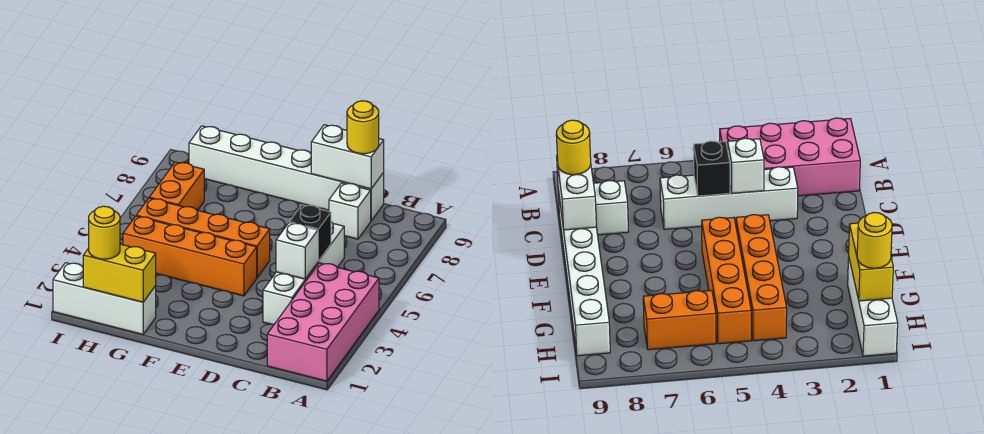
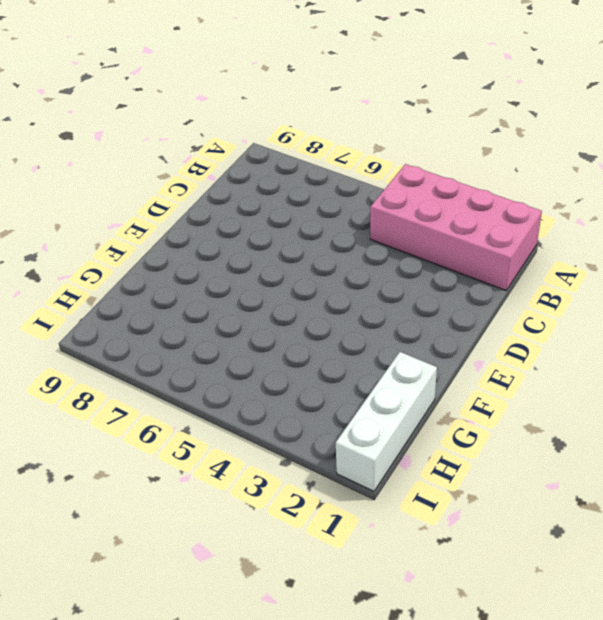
none -> white brick C3:C6 level 1
none -> white brick C8 level 1
none -> white brick C9:H9 level 1

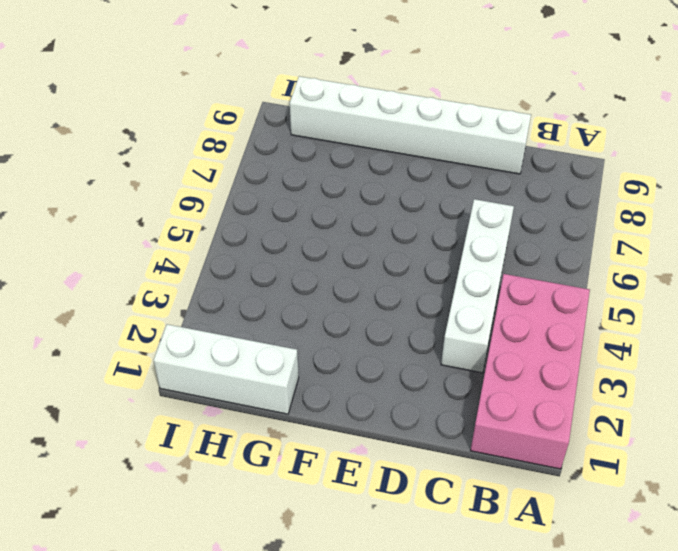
none -> white brick C8 level 1
none -> orange brick E4:H4 level 1
none -> orange brick E5:H5 level 1

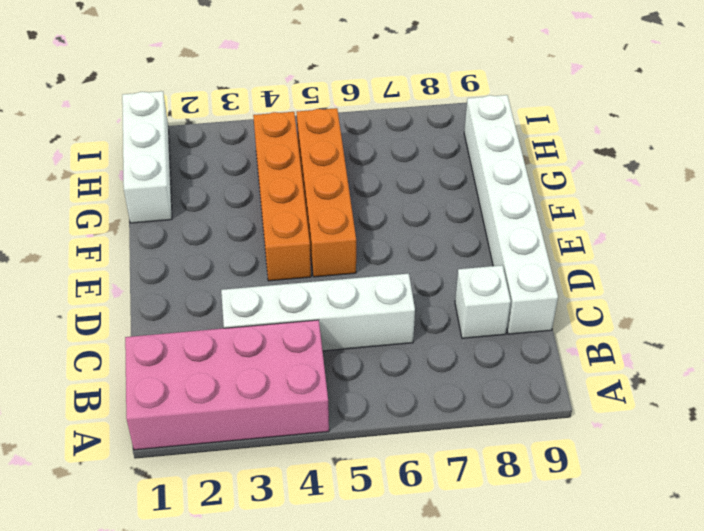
none -> orange brick H6:H7 level 1
none -> white brick C4 level 2
none -> black brick C5 level 2

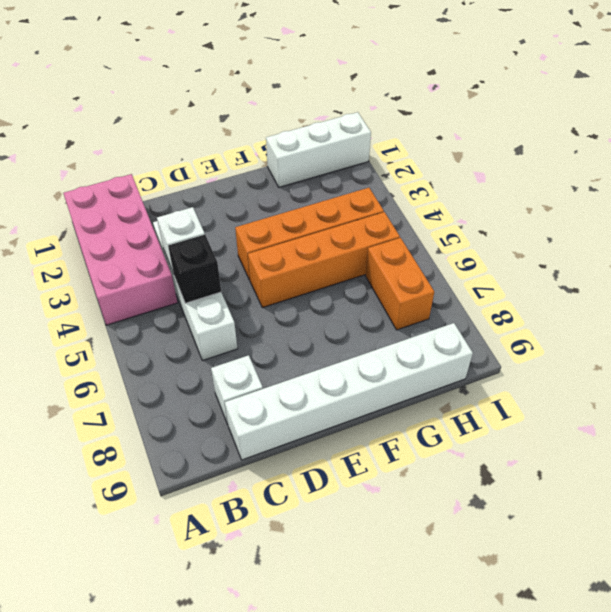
none -> white brick C9:D9 level 2
none -> yellow brick G1:H1 level 2
none -> yellow round brick C9 level 3

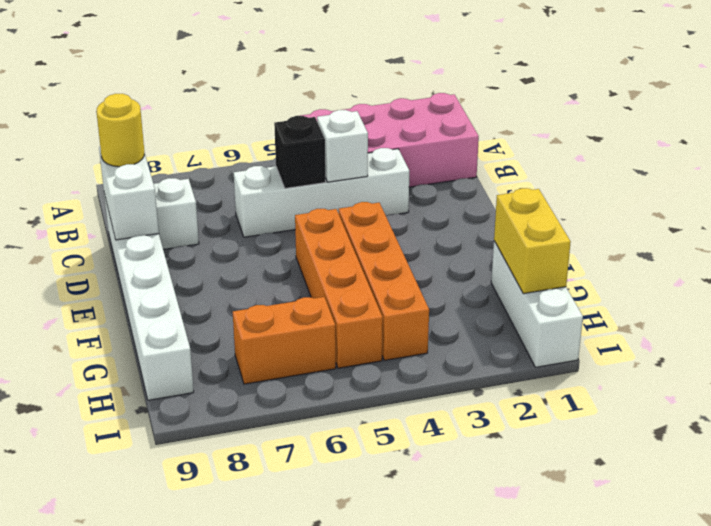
none -> yellow round brick H1 level 3

